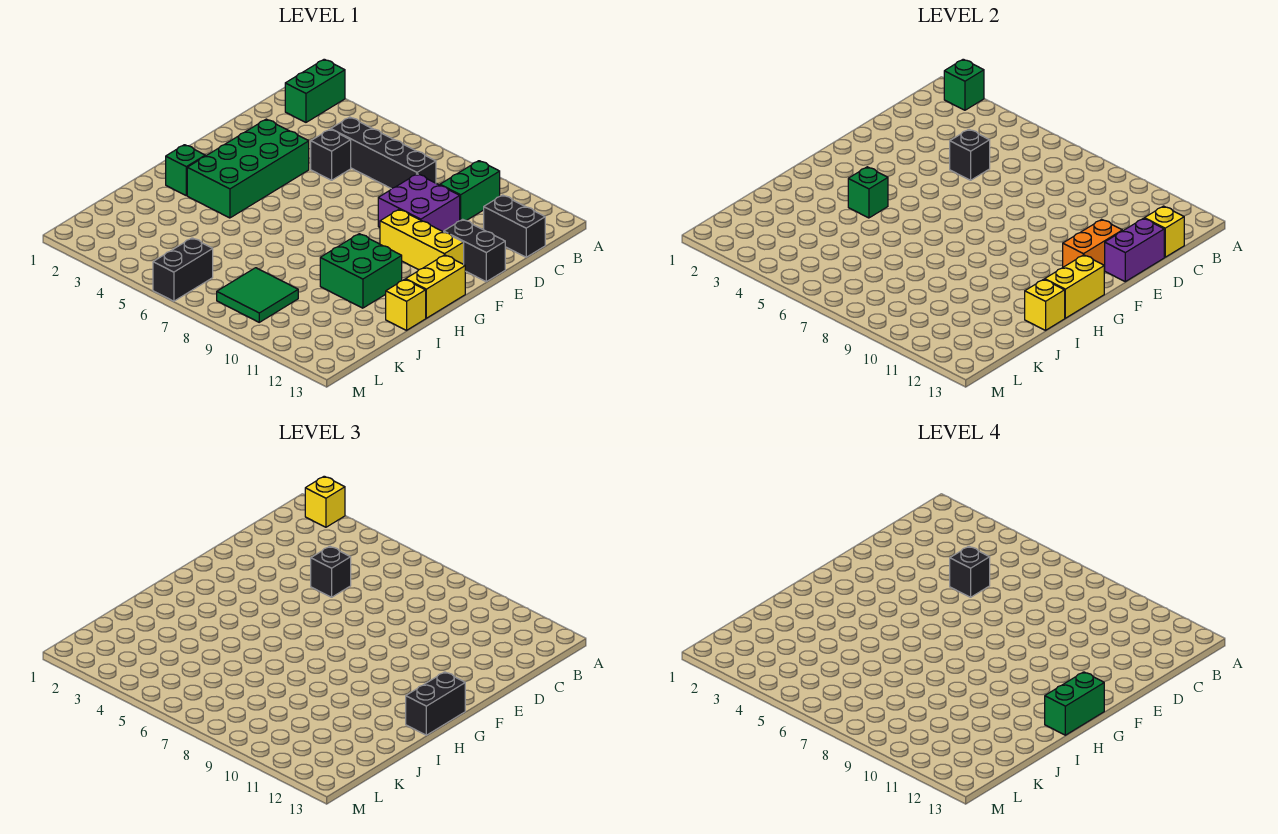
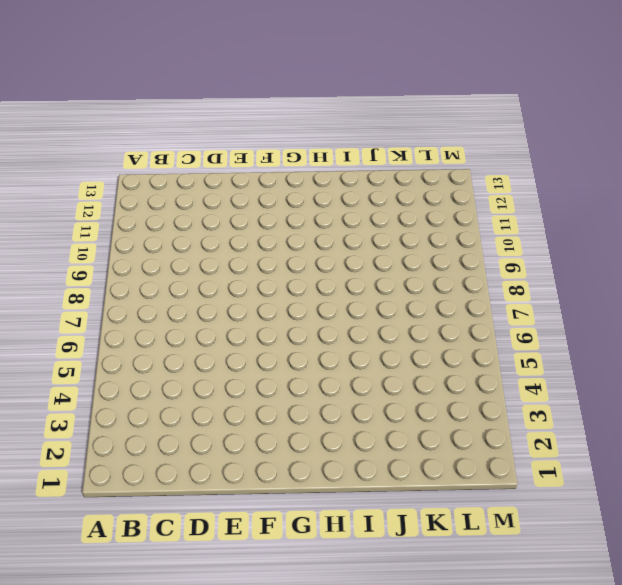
none -> green brick A2:B2 level 1
none -> green brick B10:C10 level 1
none -> black brick C5:C8 level 1

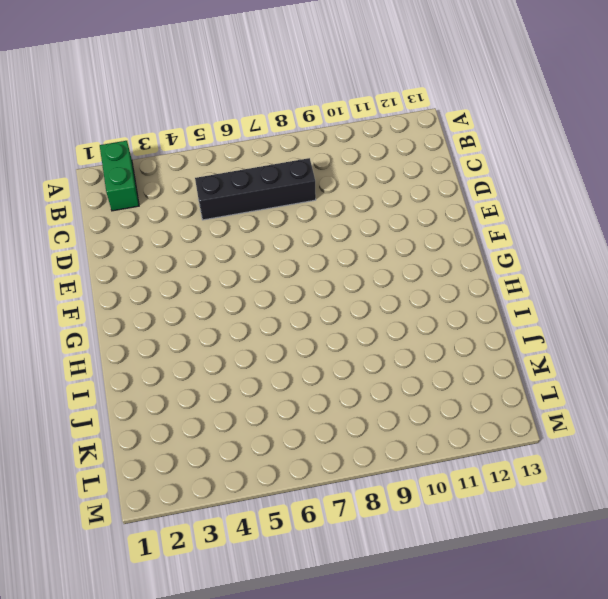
none -> green brick B10:C10 level 1
none -> black brick C12:C13 level 1
none -> black brick D5 level 1

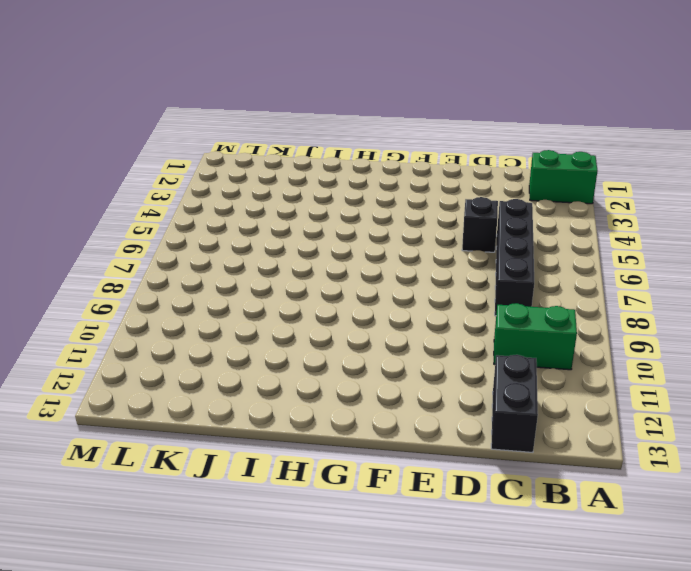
none -> purple brick D9:E10 level 1
none -> green brick E3:H4 level 1
none -> black brick E12:E13 level 1

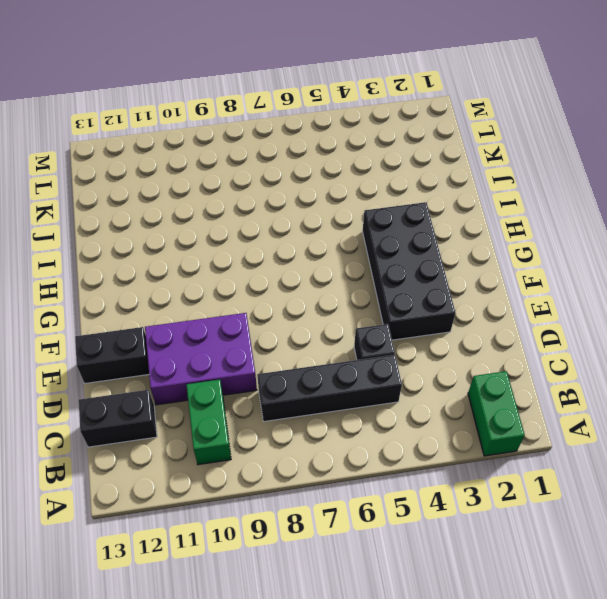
purple brick D9:E11 level 1 -> purple brick D9:E10 level 1
black brick E3:H4 level 1 -> green brick E3:H4 level 1
none -> yellow brick F10:F12 level 1
none -> yellow brick G13:H13 level 1
none -> green brick H2 level 1

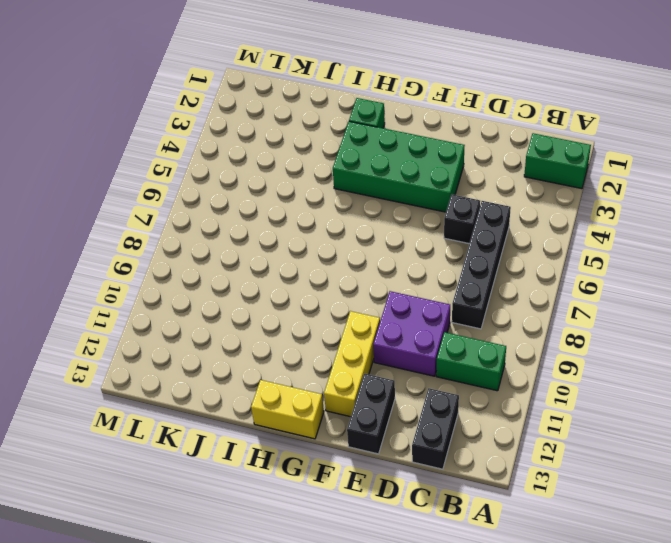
none -> green brick H10:I11 level 1
none -> yellow brick I13 level 1
none -> green tile K8:L9 level 1

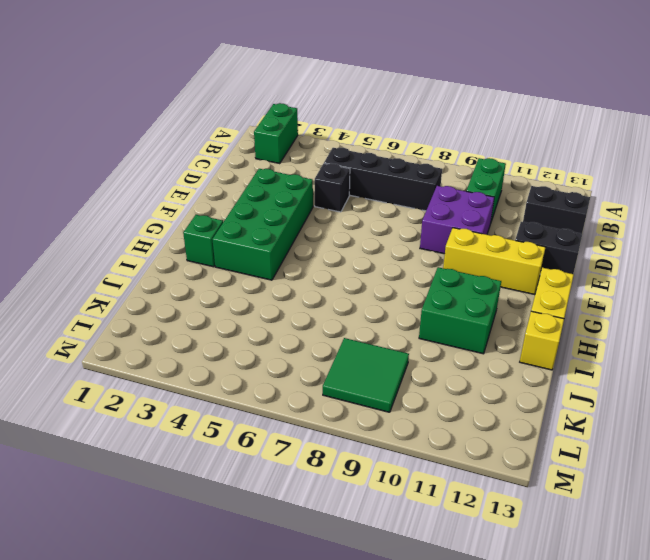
none -> black brick L6:M6 level 1
none -> green brick A2 level 2
none -> yellow brick C13 level 2

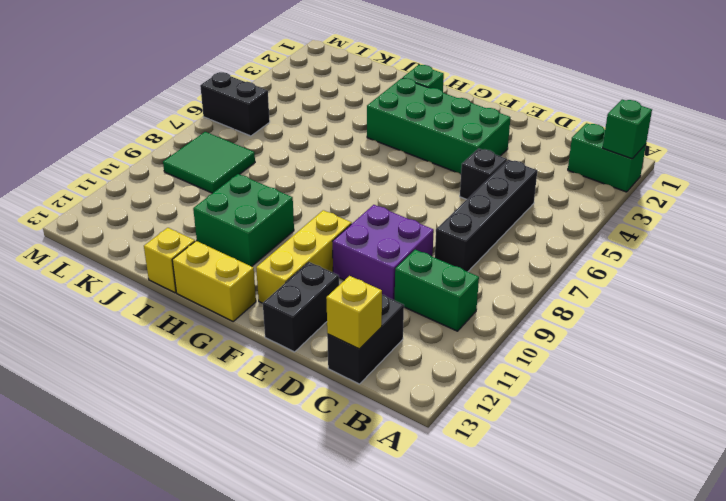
none -> black brick D5 level 2
none -> purple brick D13:E13 level 2
none -> orange brick E12:F12 level 2

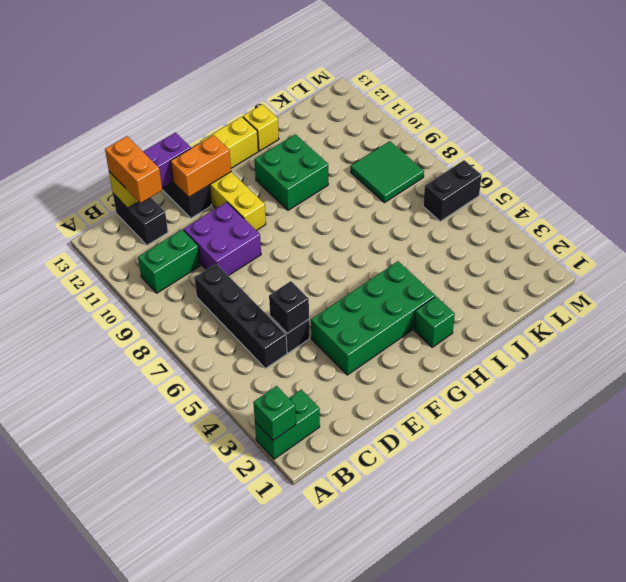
orange brick C12:C13 level 3 -> none
none -> yellow brick G13:H13 level 2
none -> green brick H4 level 2
none -> yellow brick I13 level 2

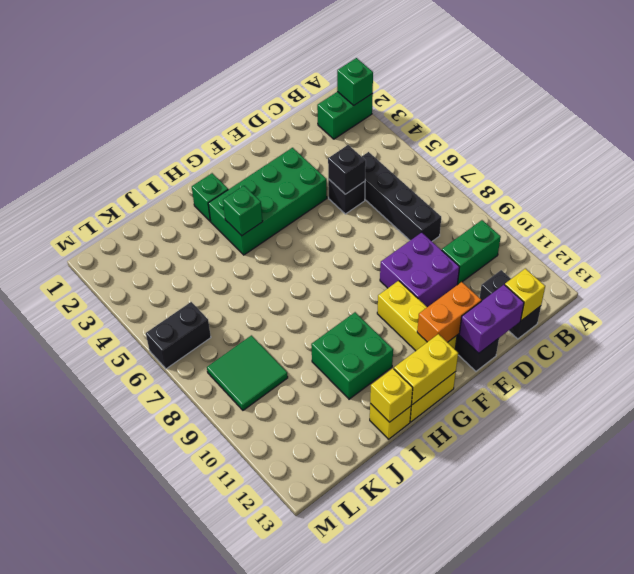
none -> yellow brick A2 level 3
none -> black brick D5 level 3
none -> black brick G13:H13 level 3

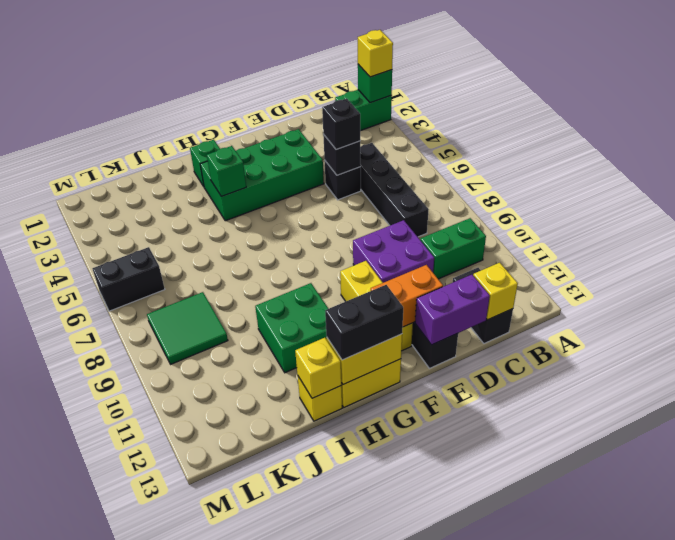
none -> black brick D5 level 4
none -> green brick G13:H13 level 4

